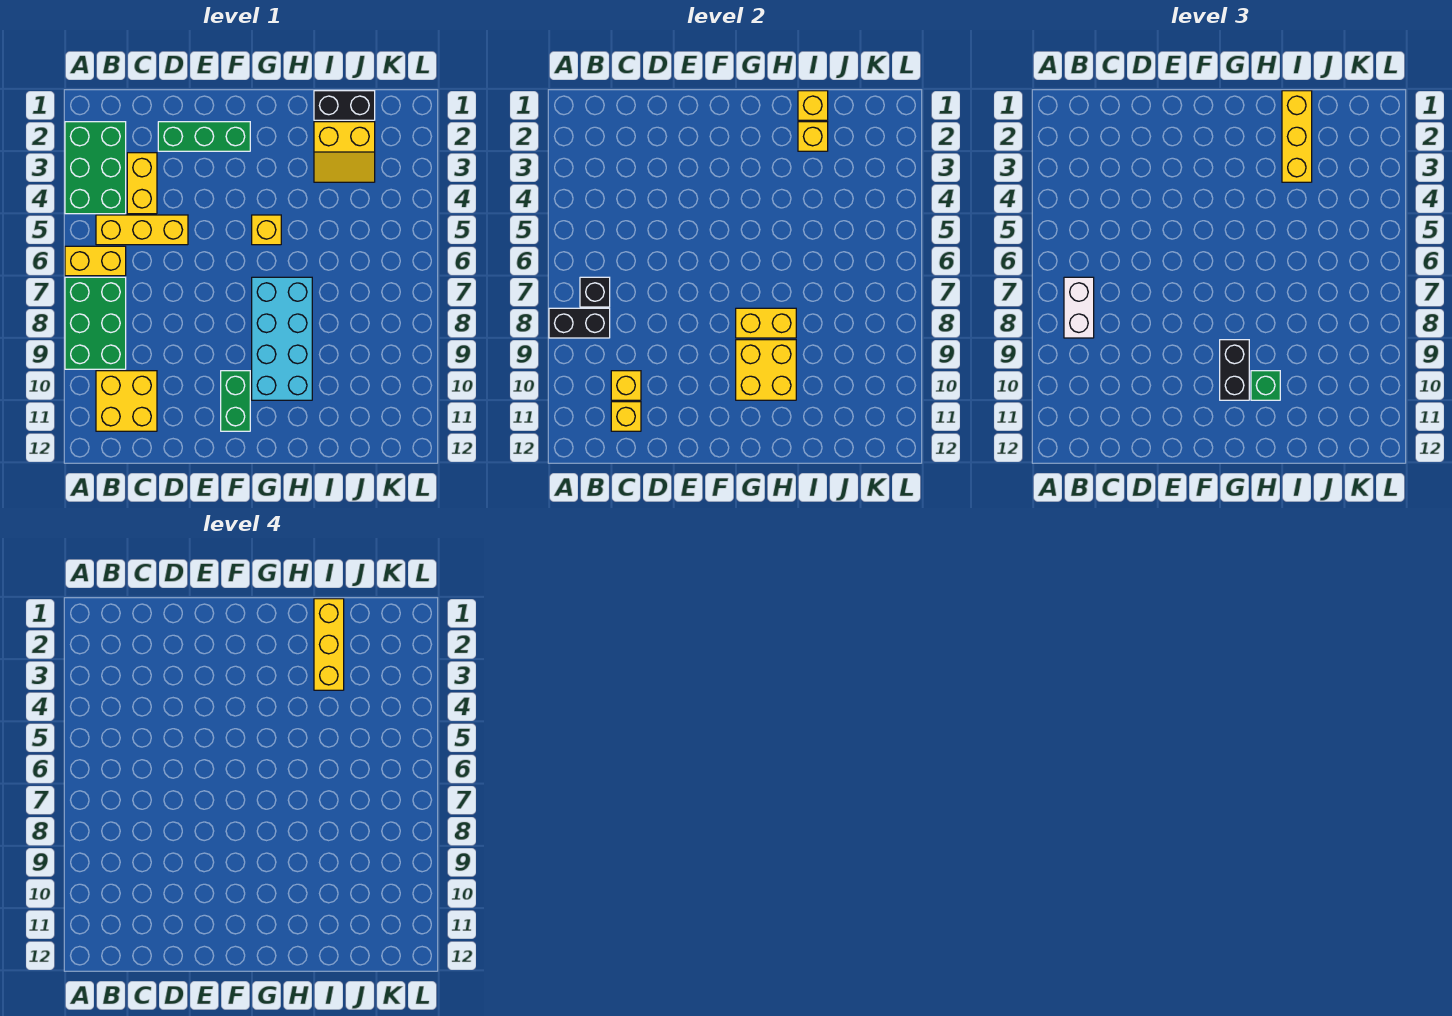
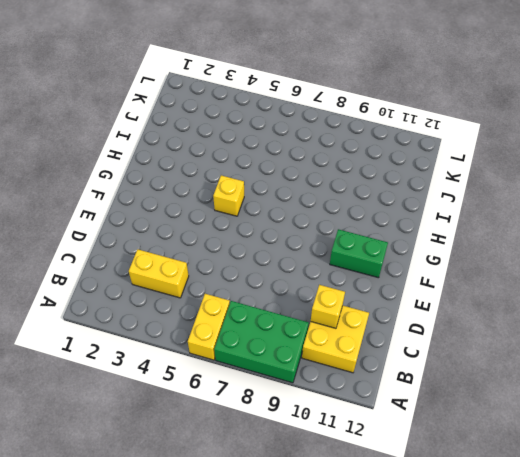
none -> green brick A2:B4 level 1
none -> yellow brick B5:D5 level 1
none -> green brick D2:F2 level 1

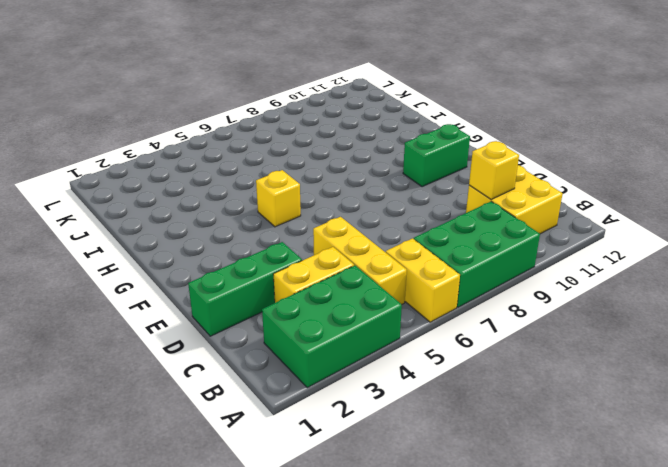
green brick D1:D3 level 1 -> green brick D2:F2 level 1
none -> cyan brick G7:H10 level 1
none -> black brick I1:J1 level 1
none -> yellow slope I2:J3 level 1 top 2

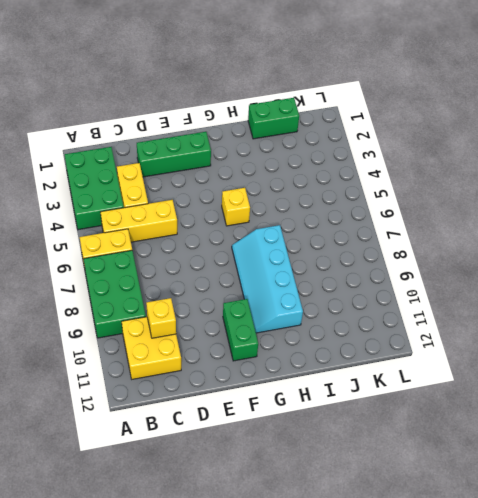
cyan slope G7:H10 level 1 top H -> cyan brick G7:H10 level 1
green brick I1:J1 level 1 -> black brick I1:J1 level 1
none -> yellow slope I2:J3 level 1 top 2
none -> black brick A8:B8 level 2
none -> black brick B7 level 2

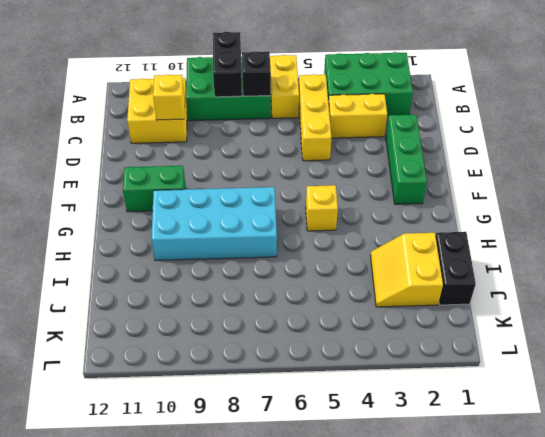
none -> yellow brick C11 level 2
none -> yellow brick G8:H8 level 2
none -> yellow brick G9:H10 level 2

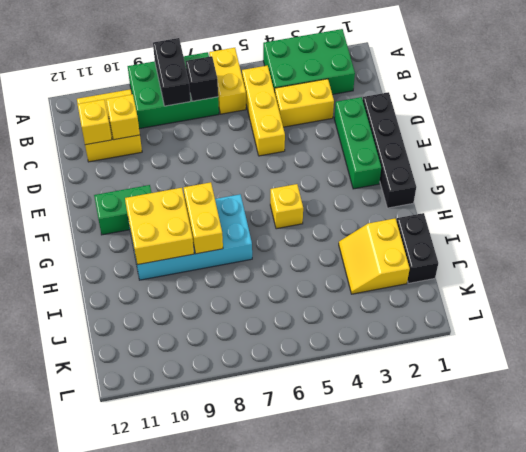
black brick D1:G1 level 1 -> none
none -> yellow brick I1 level 2
none -> yellow brick I2 level 2
none -> white brick B7:B8 level 3

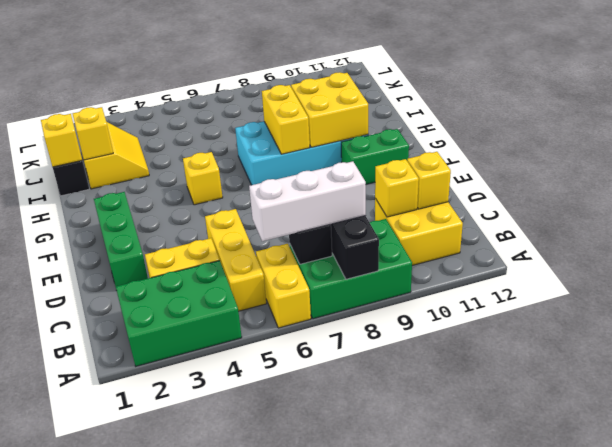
white brick B6:B8 level 3 -> white brick B7:B8 level 3
none -> black brick G9:G10 level 3
none -> green brick H10 level 3
none -> yellow brick I1:I3 level 3

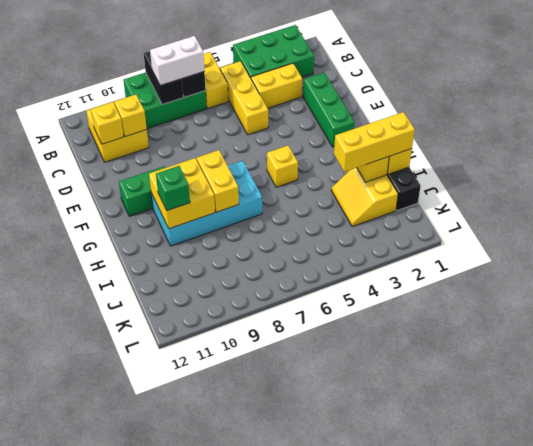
none -> black brick G9:G10 level 3
none -> yellow brick I1:I3 level 4

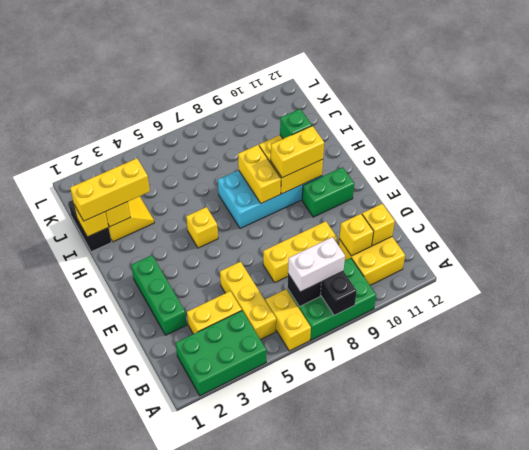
yellow brick D7:D9 level 1 -> yellow brick I1:I3 level 4
yellow brick G9:G10 level 3 -> black brick G9:G10 level 3

